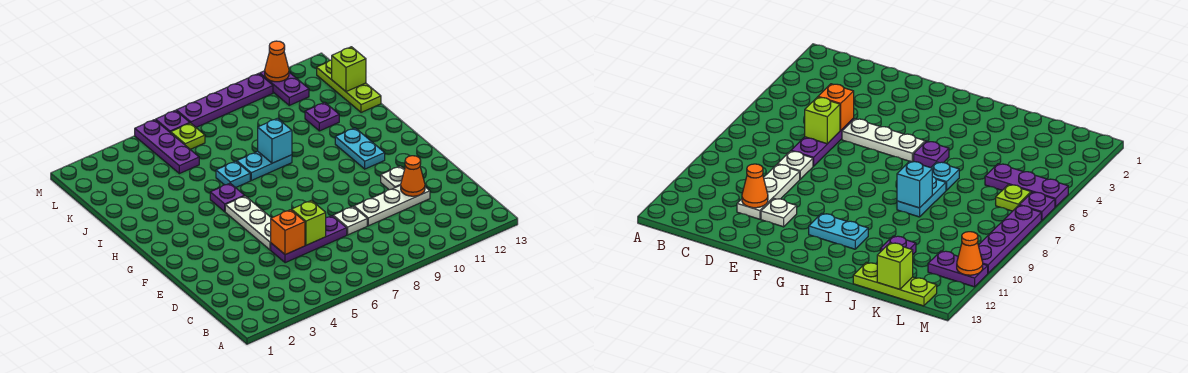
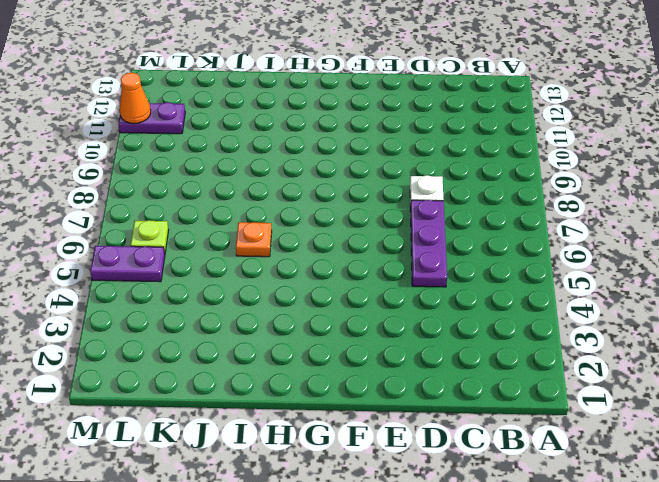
orange plate I6 level 1 -> cyan plate I6 level 1
purple plate L5:M5 level 1 -> purple plate K5:M5 level 1
none -> white plate D9:D11 level 1
none -> white plate E5:G5 level 1
none -> white plate E11 level 1

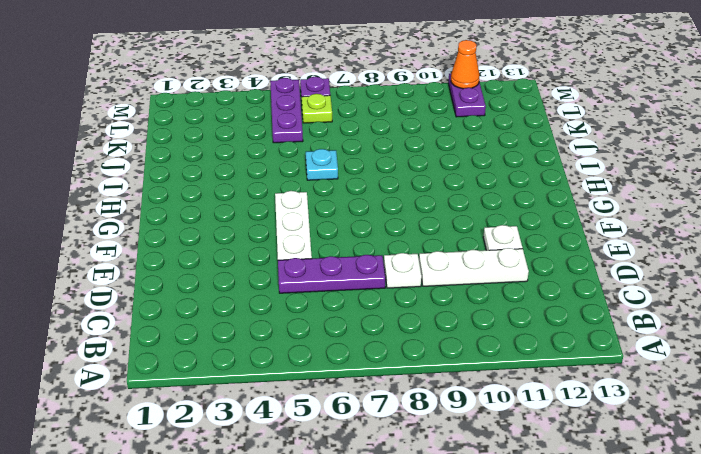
none -> cyan plate G11:H11 level 1
none -> purple plate H5 level 1
none -> cyan plate I7:I8 level 1

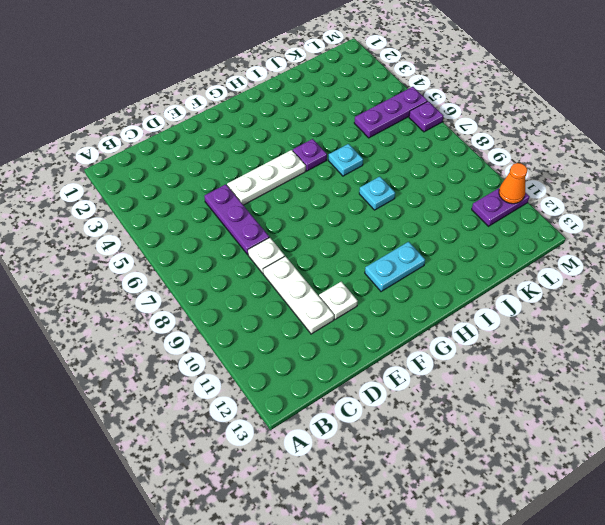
cyan plate I8 level 1 -> cyan plate I7:I8 level 1
none -> purple plate J11 level 1
none -> lime plate J13:L13 level 1
none -> lime plate L6 level 1

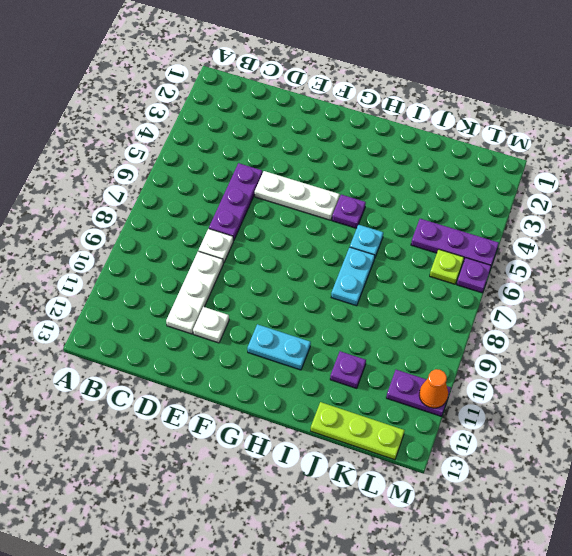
none -> purple plate M7:M10 level 1
none -> orange brick D5 level 2
none -> lime brick D6 level 2

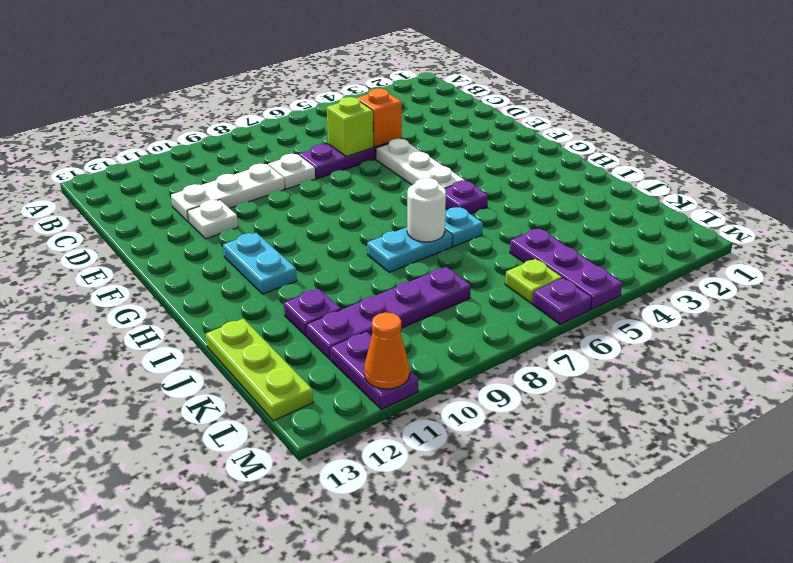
white round brick I7 level 2 -> none
purple plate K8:K11 level 1 -> purple plate M7:M10 level 1
none -> orange cone D11 level 2
none -> cyan brick I8 level 2
none -> lime brick K13 level 2

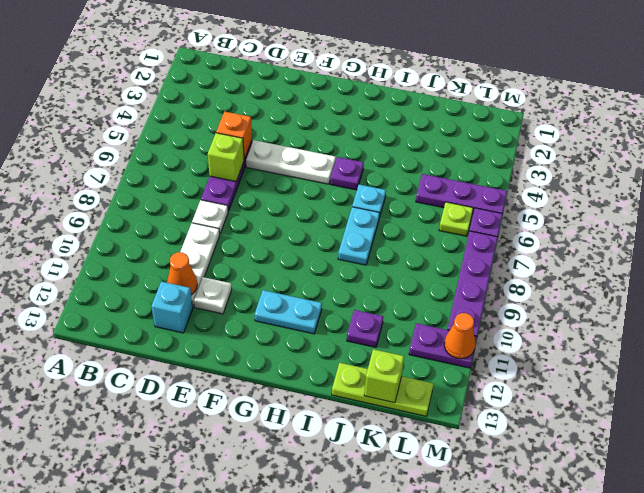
cyan brick D12 level 1 -> cyan brick I8 level 2

